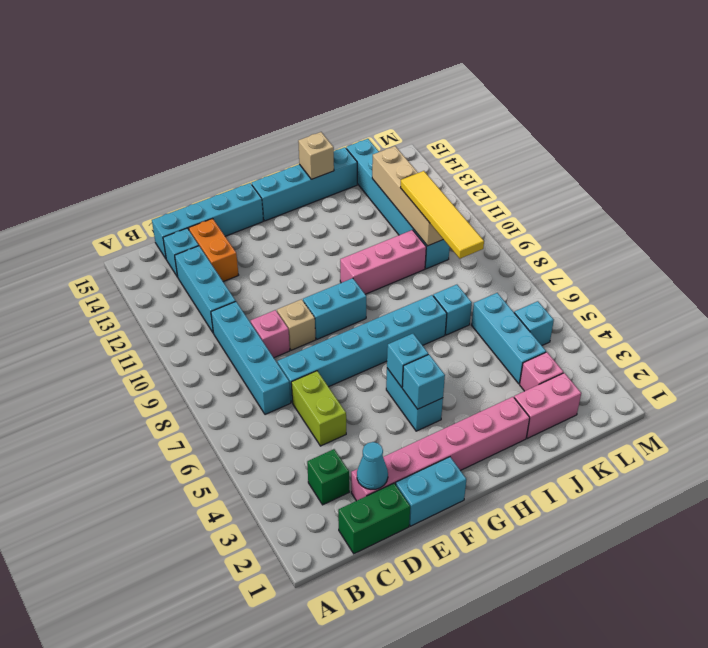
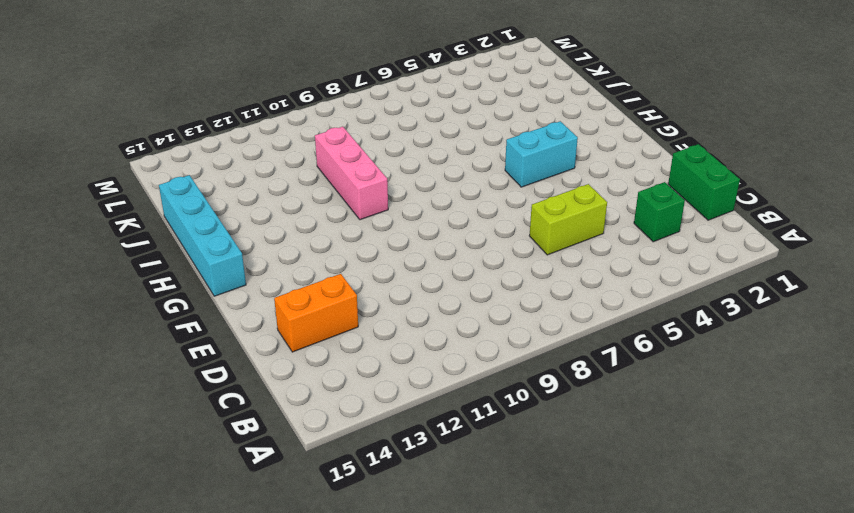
none -> cyan brick C7:C10 level 1
none -> cyan brick C11:C13 level 1
none -> cyan brick C14 level 1

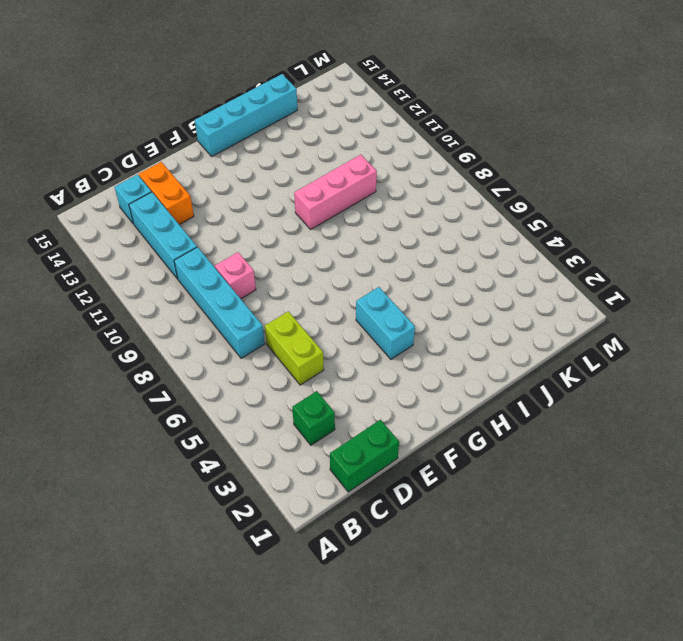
none -> cyan brick C15:F15 level 1
none -> pink brick D2:I2 level 1
none -> cyan brick D7:I7 level 1

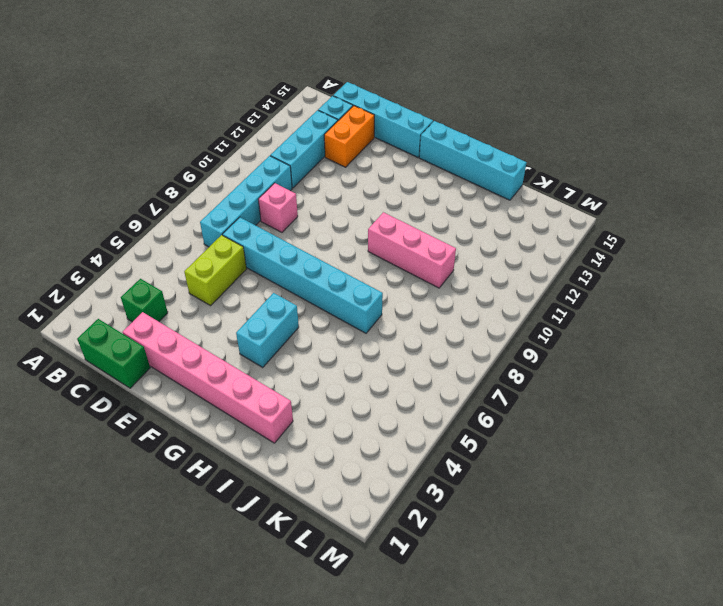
none -> cyan brick E1:F1 level 1
none -> tan brick E9 level 1
none -> cyan brick F9:G9 level 1

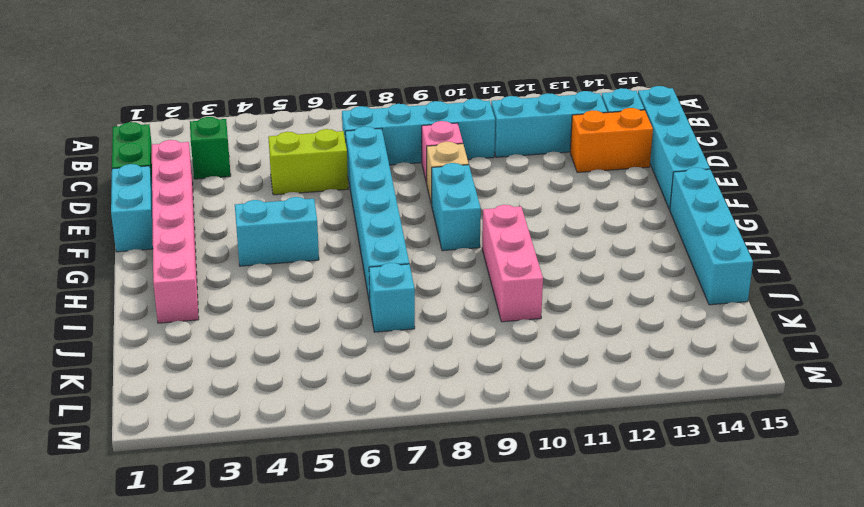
none -> pink brick J2:K2 level 1
none -> pink brick K3 level 1
none -> cyan brick K4:K6 level 1

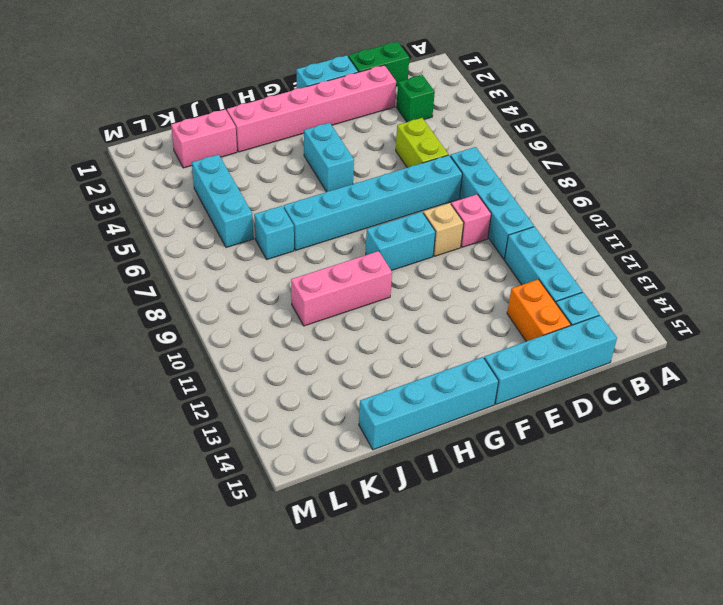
none -> pink brick K3 level 1
none -> cyan brick K10:K15 level 1
none -> cyan brick L5 level 1

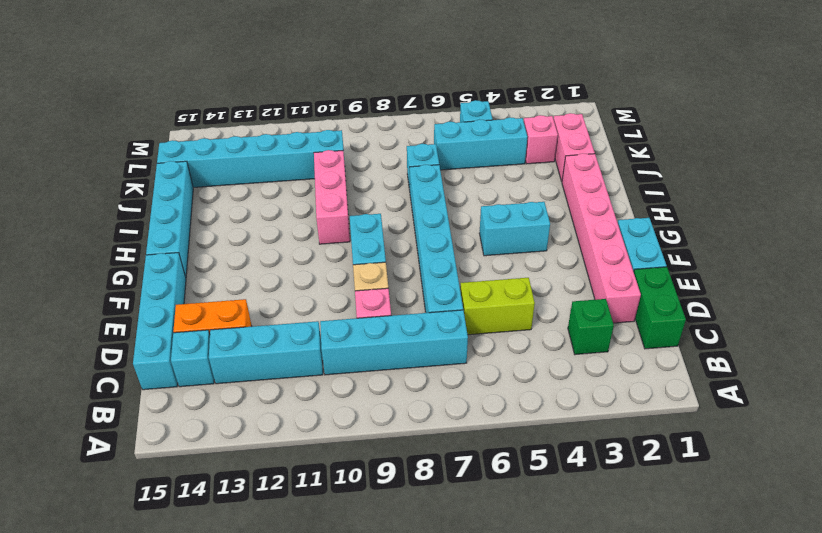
none -> cyan cone D2 level 2
none -> cyan brick G4 level 2
none -> cyan brick G5 level 2

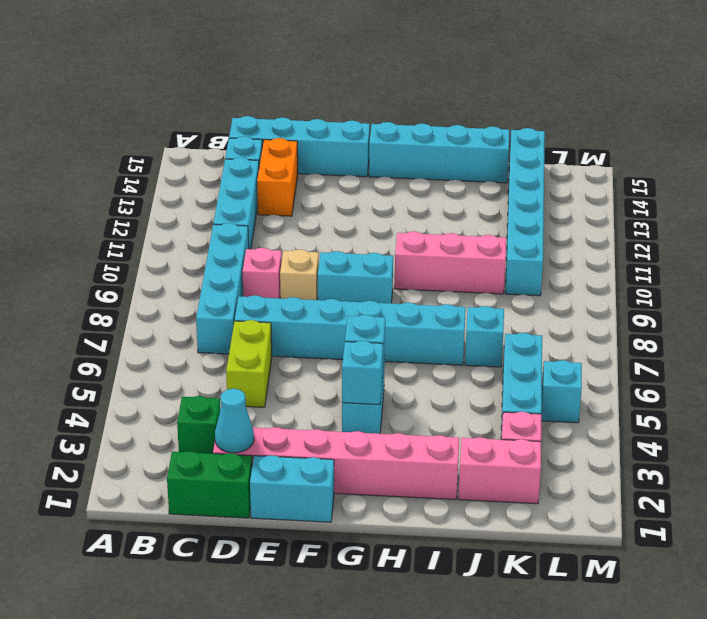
none -> tan brick I15 level 2
none -> tan brick K10:K13 level 2
none -> yellow tile K8:K11 level 3

